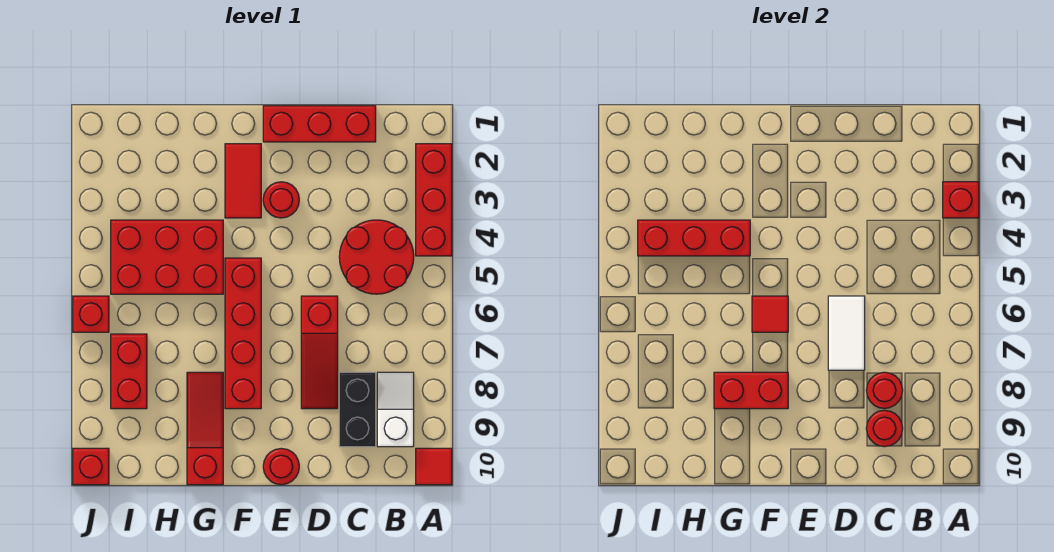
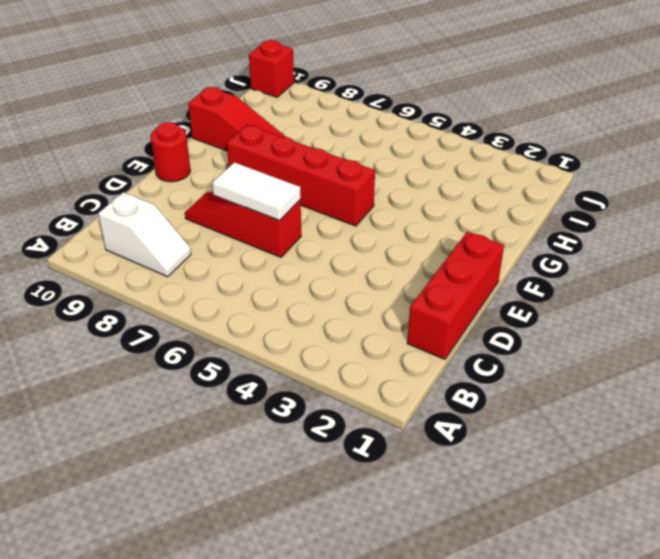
none -> red brick A2:A4 level 1
none -> red tile A10 level 1
none -> red round brick B4:C5 level 1

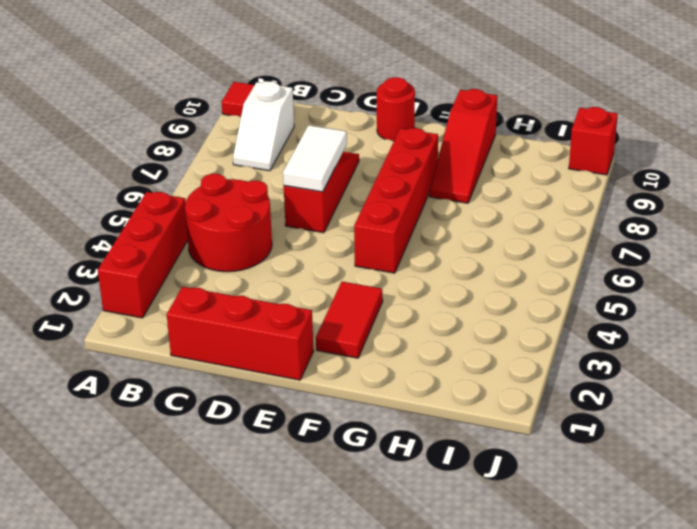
none -> black brick C8:C9 level 1
none -> red round brick E3 level 1
none -> red brick G4:I5 level 1

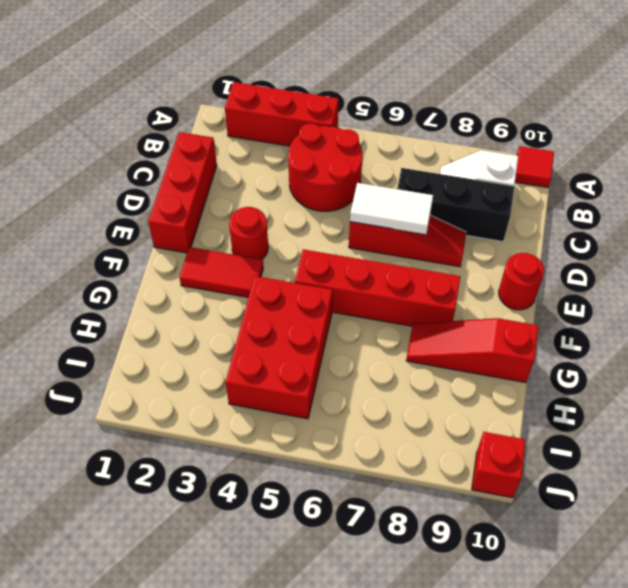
black brick C7:C9 level 1 -> black brick C8:C9 level 1
none -> red brick I7:I8 level 1
none -> red brick J6 level 1
none -> red brick A3 level 2

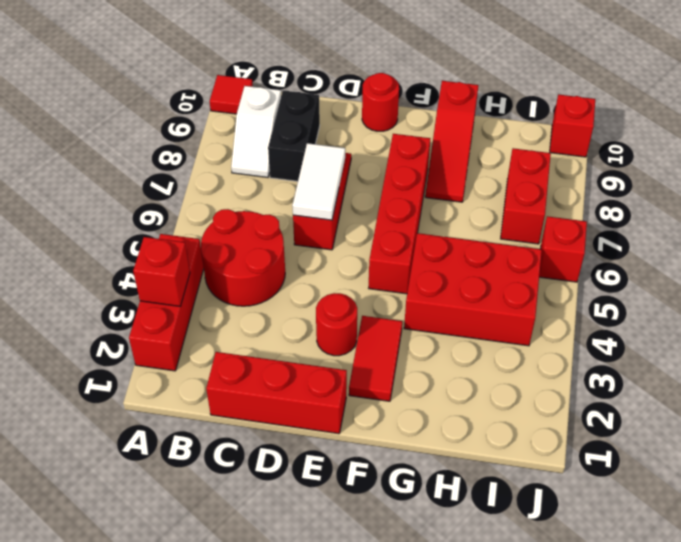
none -> red round brick C8 level 2
none -> red round brick C9 level 2
none -> red tile F6 level 2

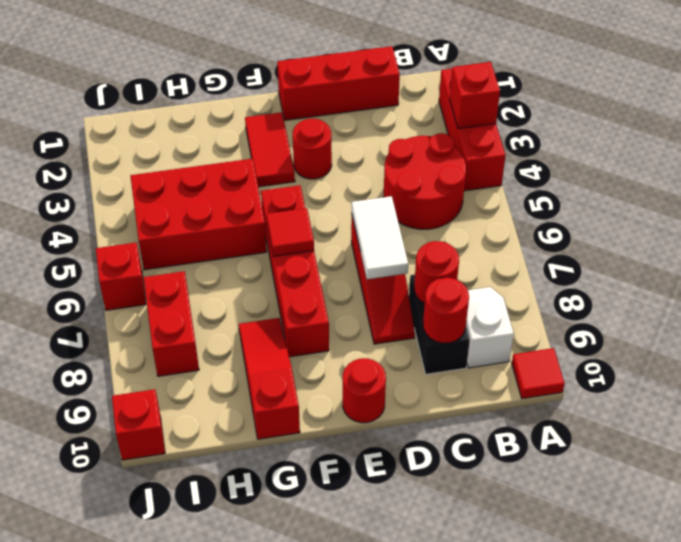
none -> red brick F8:G8 level 2
none -> red brick G4:I4 level 2

